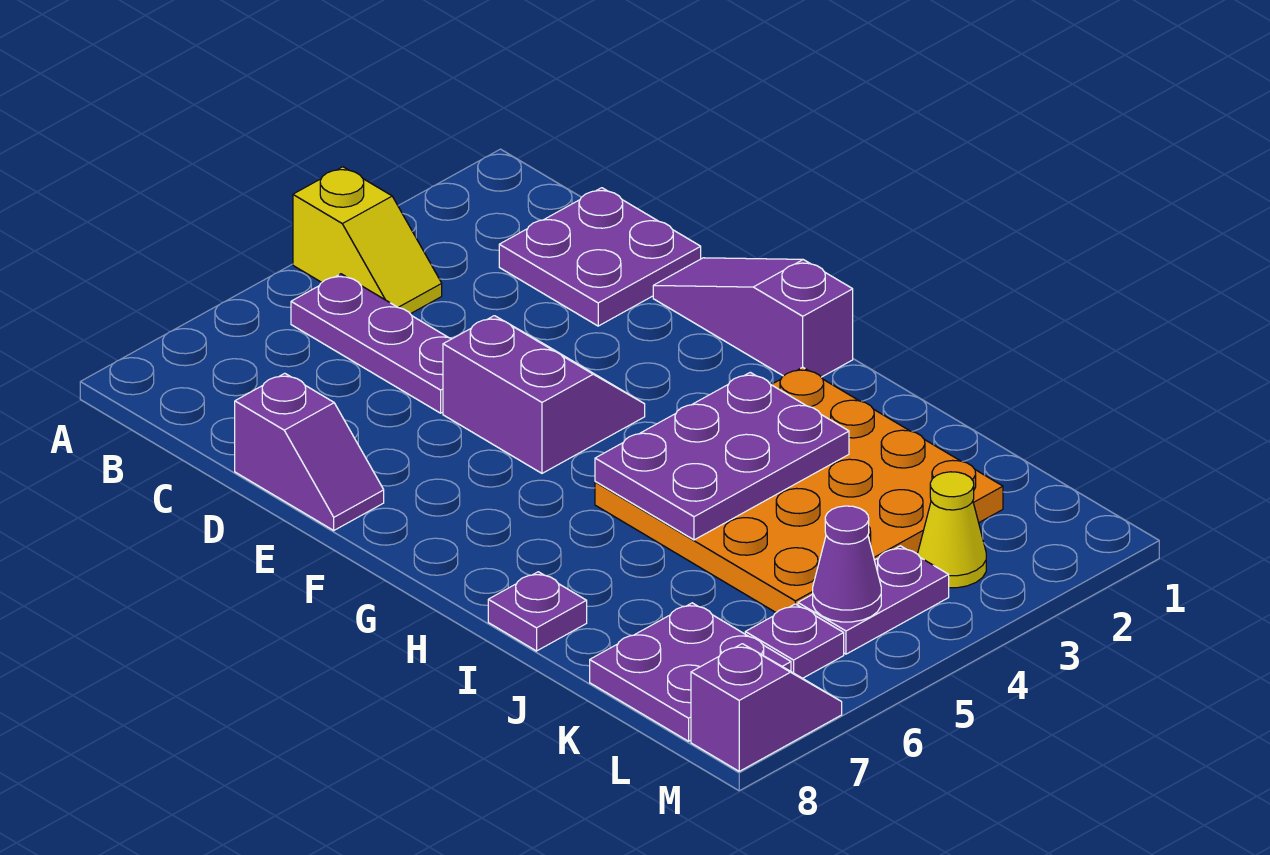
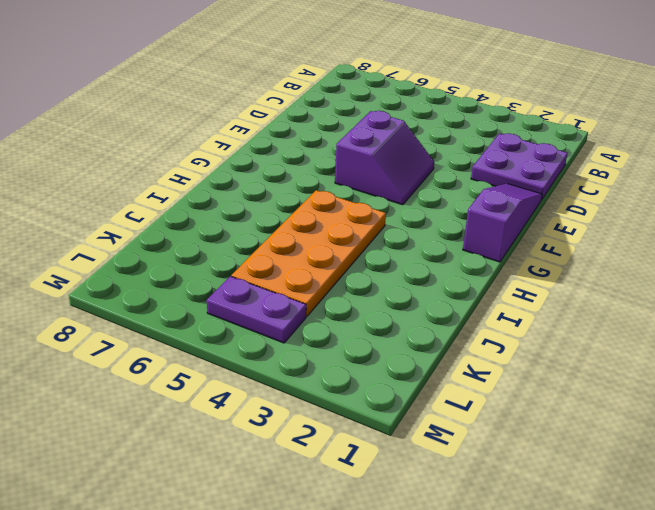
orange plate H4:K5 level 1 -> orange plate H2:K5 level 1
none -> yellow slope A4:B4 level 1 top A
none -> purple plate B5:D5 level 1
none -> purple slope D8:E8 level 1 top D

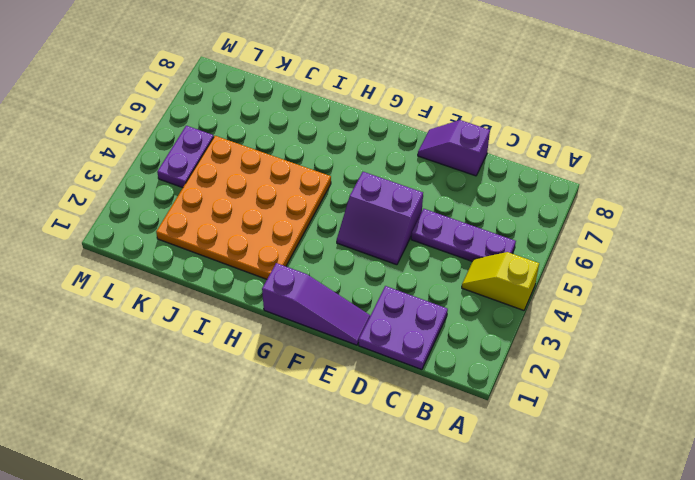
none -> purple plate I8 level 1
none -> purple plate K7:L8 level 1
none -> yellow cone L3 level 1

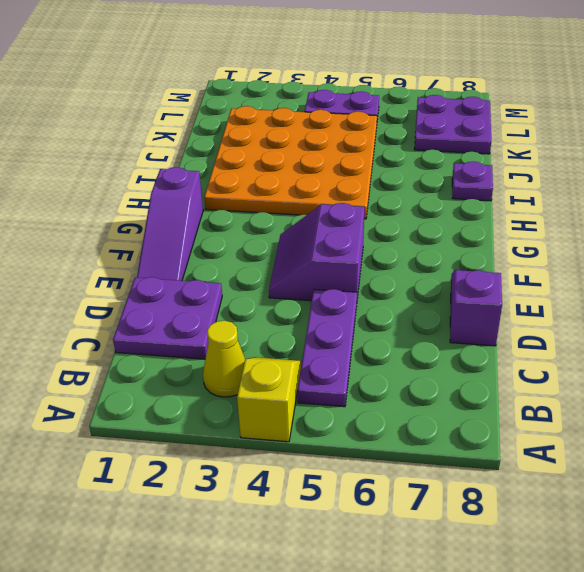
yellow cone B3 level 1 -> yellow cone L3 level 1
none -> purple plate L6 level 1
none -> purple slope M7:M8 level 1 top 8
none -> purple plate H3:I5 level 2

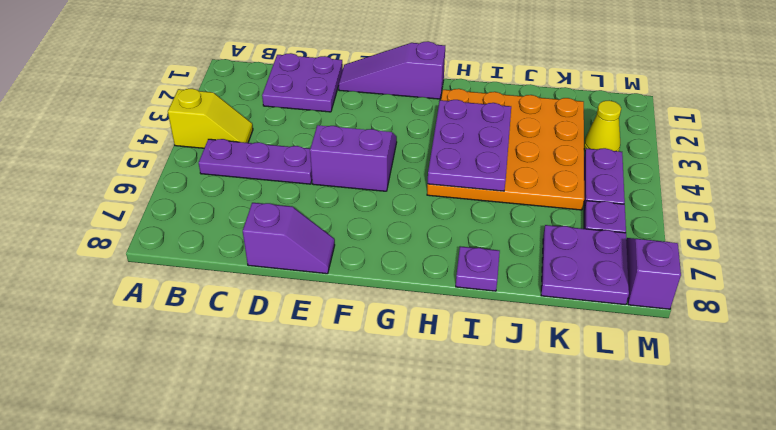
none -> purple cone L5 level 2

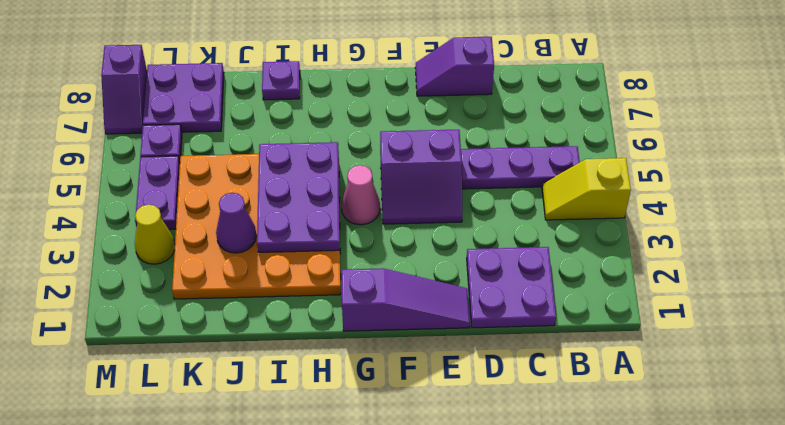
pink cone G4 level 1 -> none
purple cone J3 level 2 -> purple cone L5 level 2

